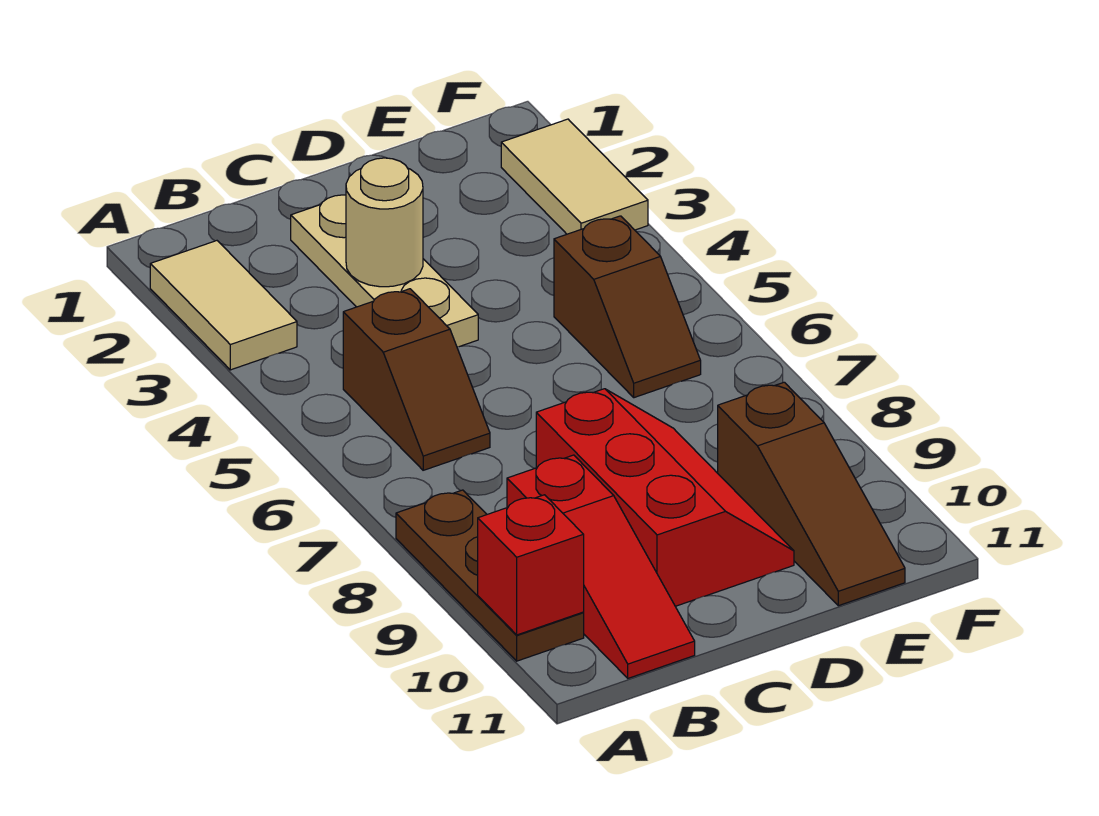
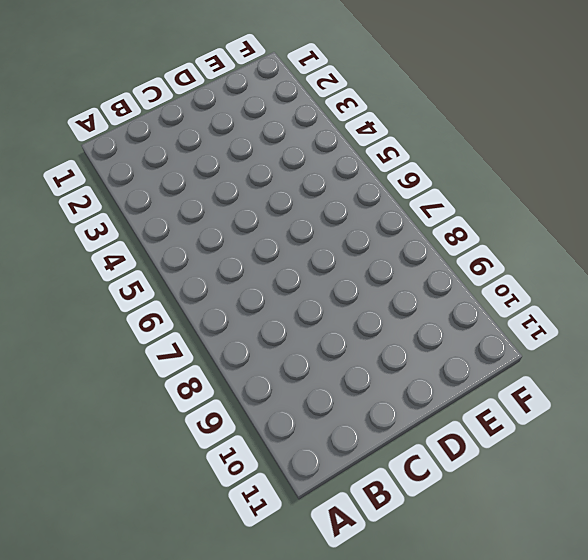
none -> tan tile A2:A3 level 1
none -> brown plate A8:A10 level 1

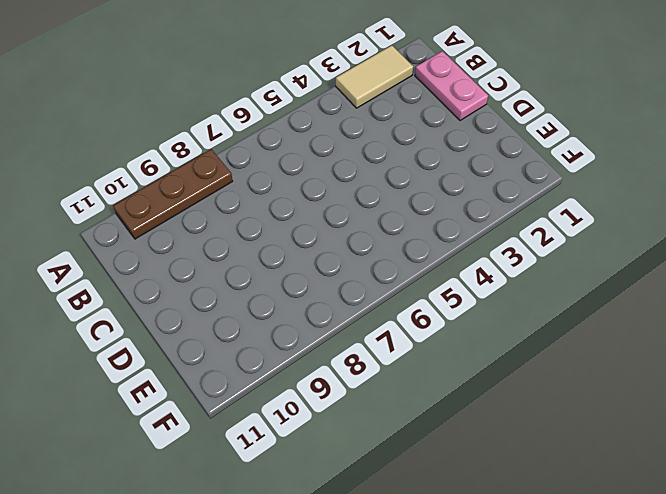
pink plate B1:C1 level 1 -> none
none -> brown slope B5:B6 level 1 top 5
none -> red slope B9:B11 level 1 top 9

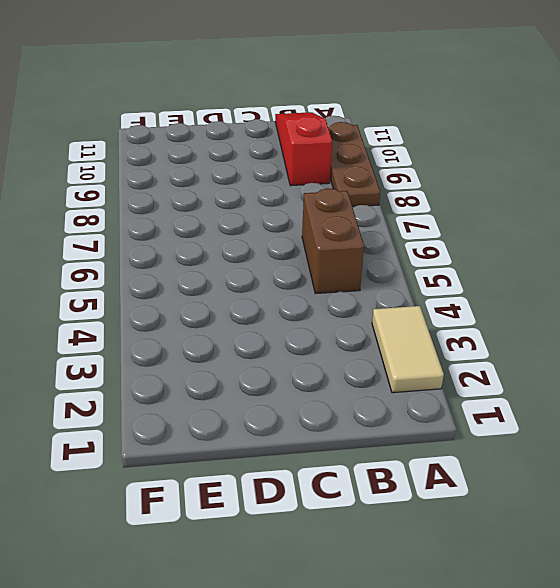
brown brick B5:B6 level 1 -> brown slope B5:B6 level 1 top 5
none -> tan plate C2:C4 level 1
none -> red slope C8:D10 level 1 top C

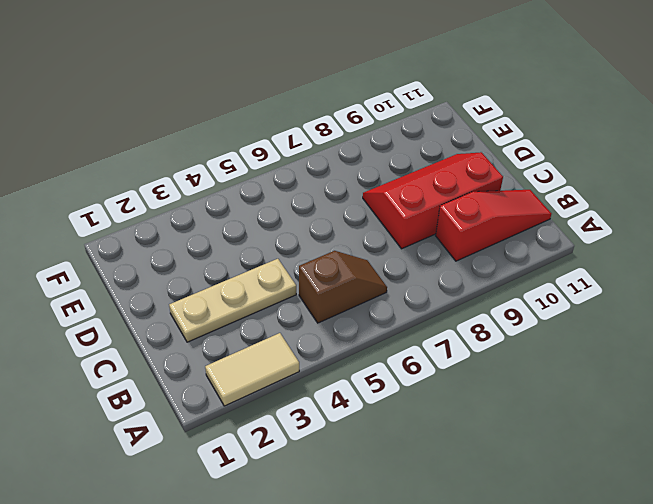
none -> brown plate A8:A10 level 1
none -> brown slope E5:E6 level 1 top 5

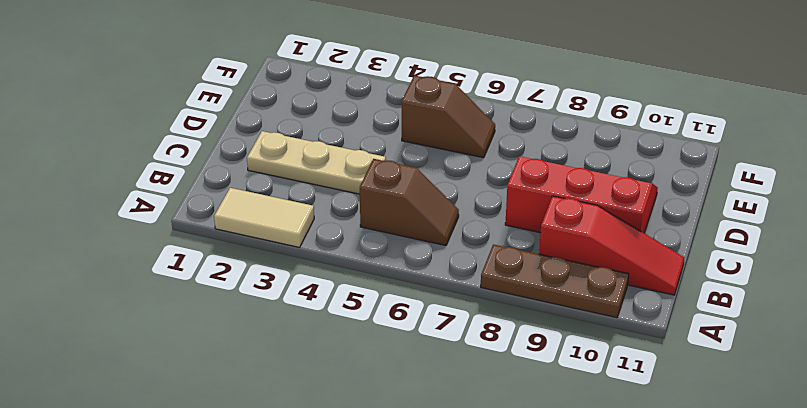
none -> brown slope E9:E11 level 1 top 9
none -> tan tile F2:F3 level 1

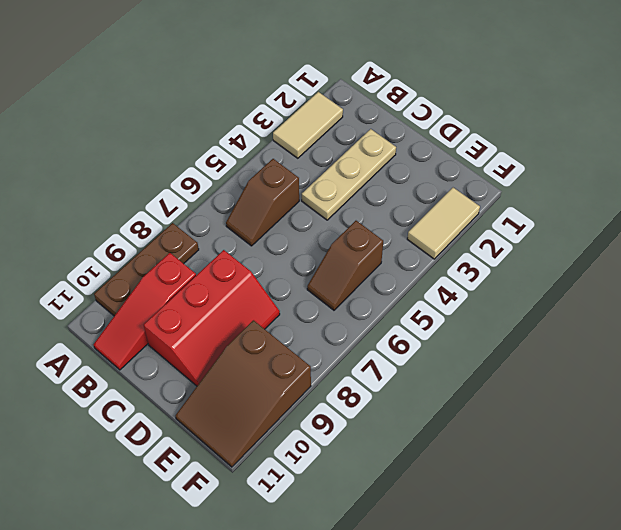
brown slope E9:F11 level 1 top 9 -> brown slope E9:E11 level 1 top 9
none -> red brick A10 level 2
none -> tan round brick C3 level 2

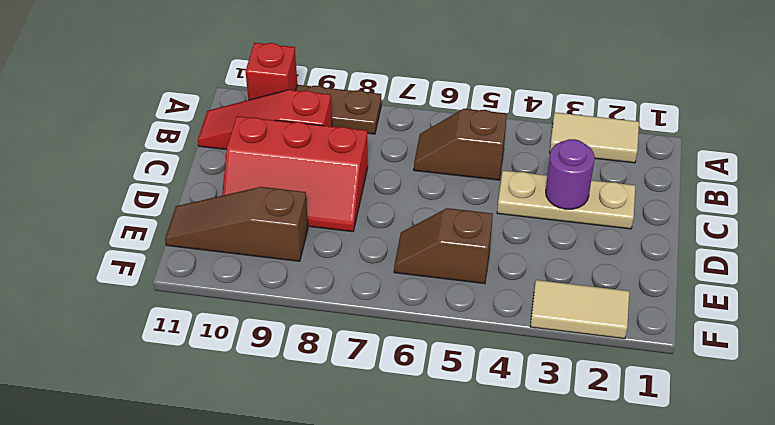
purple round brick C3 level 2 -> tan round brick C3 level 2

